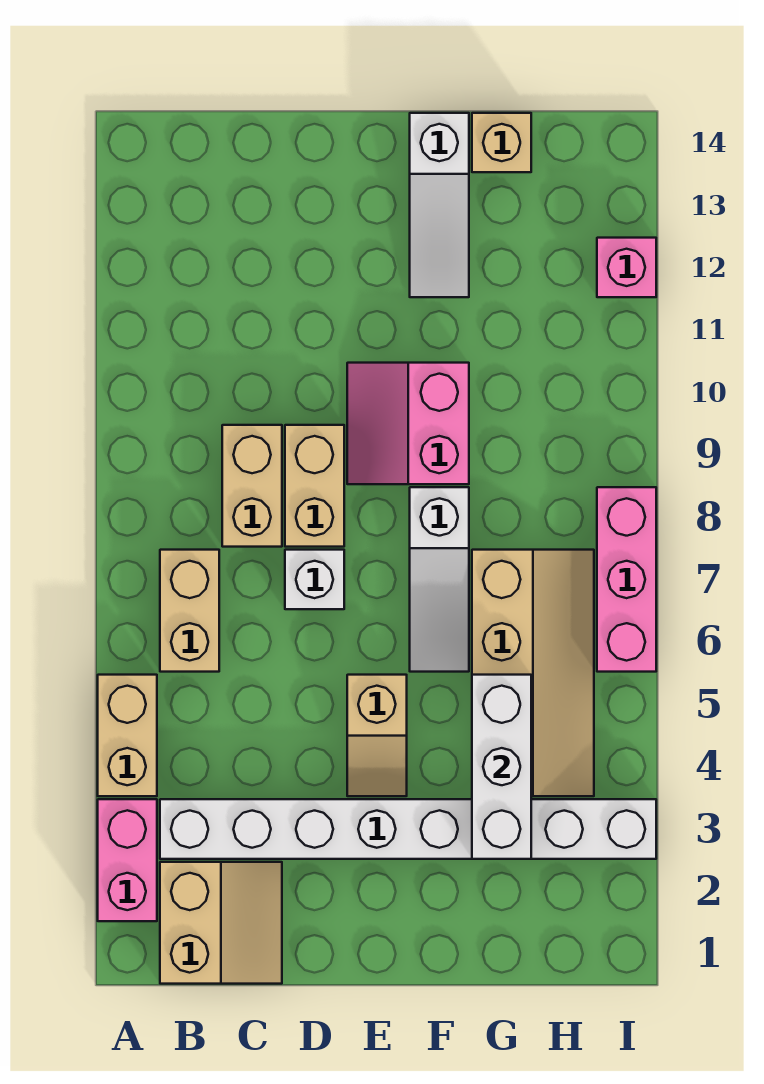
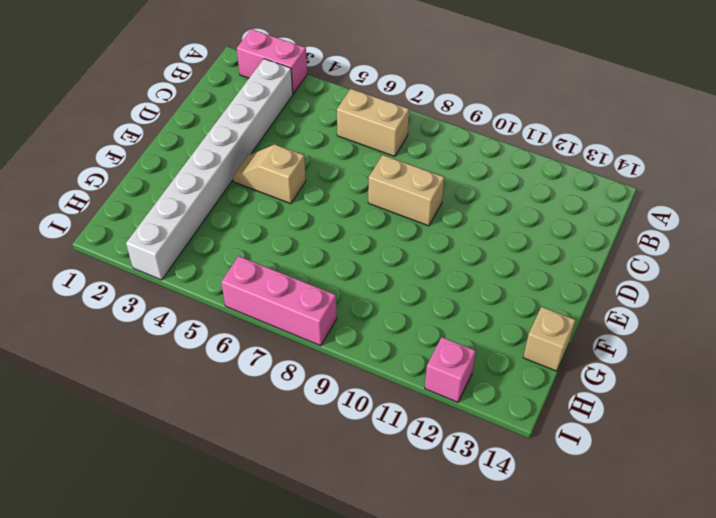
none -> tan brick A4:A5 level 1
none -> tan slope B1:C2 level 1 top B
none -> tan brick C8:C9 level 1

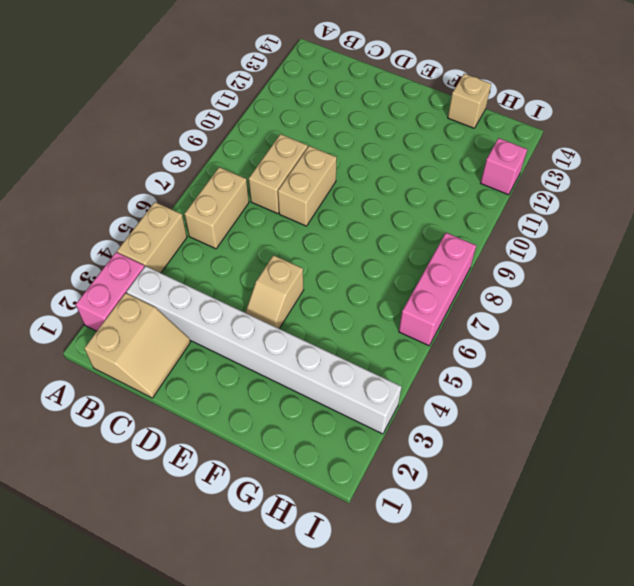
none -> white brick D7 level 1
none -> pink slope E9:F10 level 1 top F
none -> white slope F6:F8 level 1 top 8

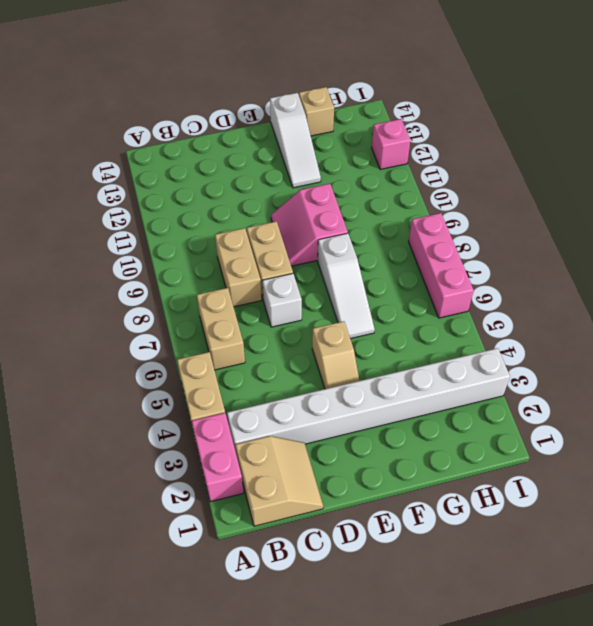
none -> tan slope G4:H7 level 1 top G
none -> white brick G3:G5 level 2

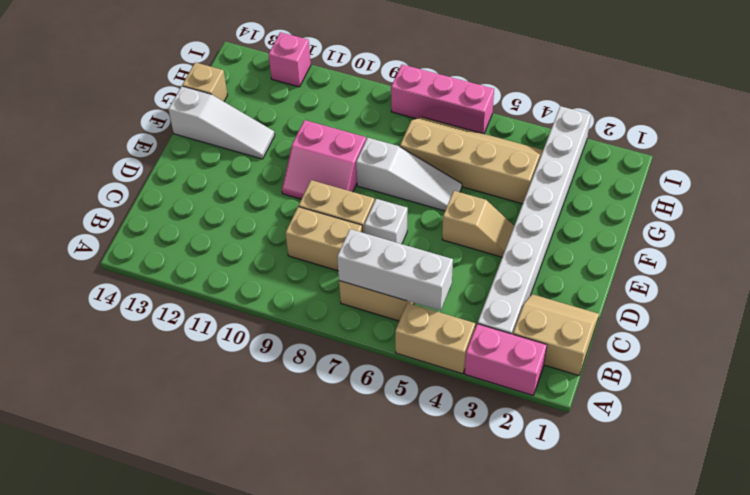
white brick B5:B7 level 2 -> white brick G3:G5 level 2

